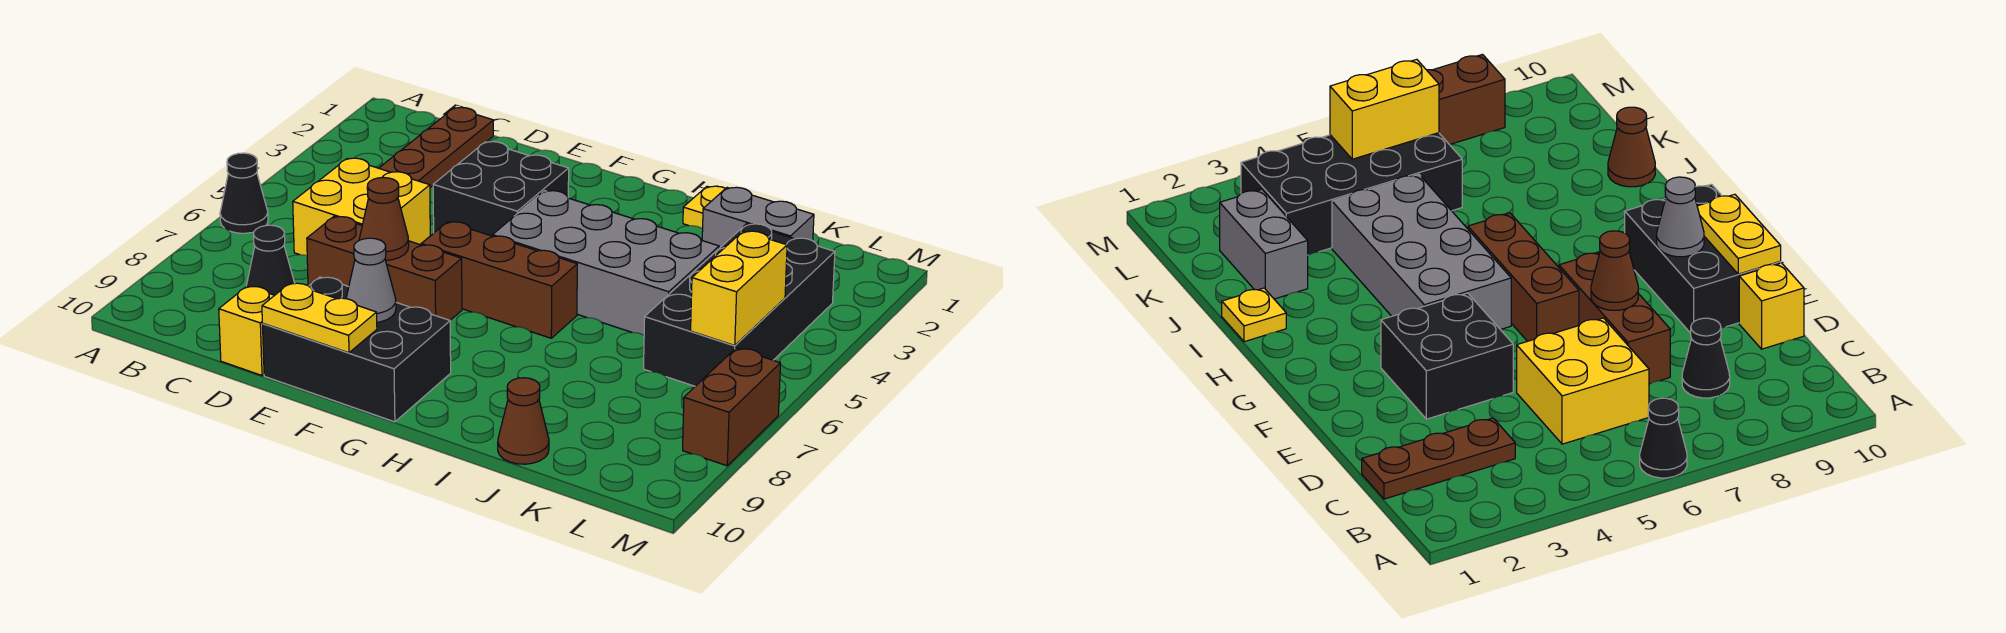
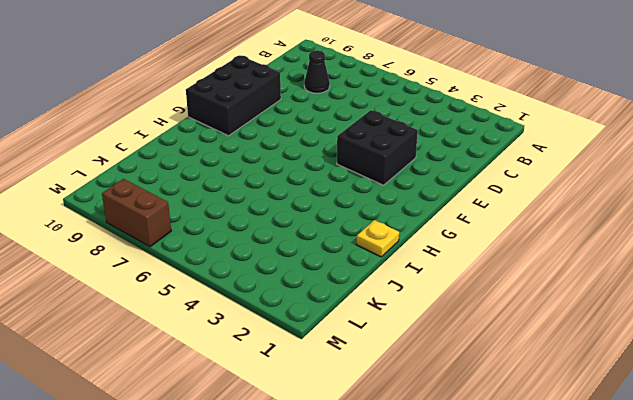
none -> black cone A6 level 1
none -> brown plate C1:C3 level 1
none -> yellow brick C5:D6 level 1

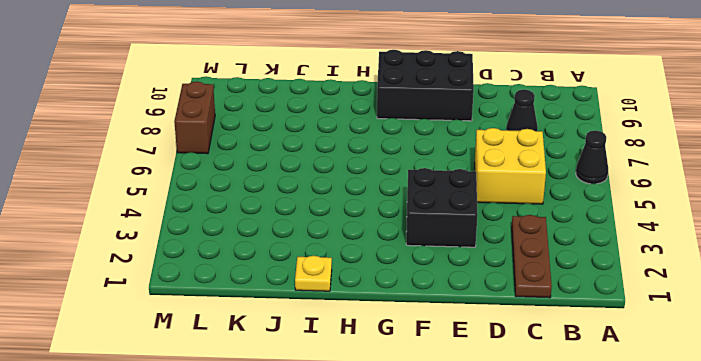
none -> brown brick D7:F7 level 1
none -> yellow brick D10 level 1
none -> brown brick F6:H6 level 1

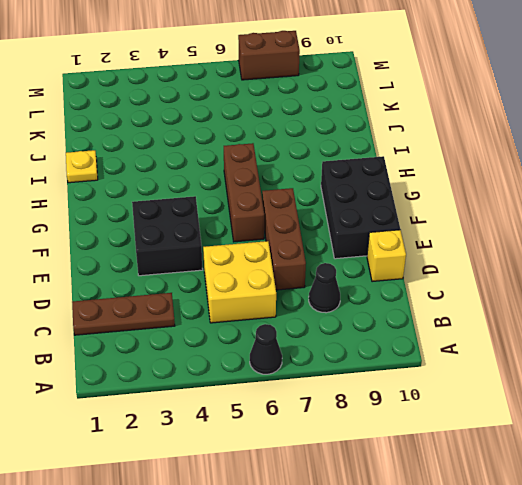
none -> grey brick G4:J5 level 1
none -> grey brick J2:K2 level 1
none -> brown cone J10 level 1

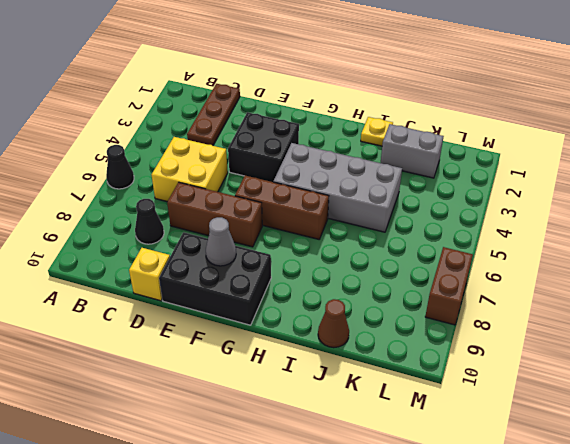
none -> black brick K3:L6 level 1
none -> brown cone E7 level 2
none -> yellow plate E10:F10 level 2

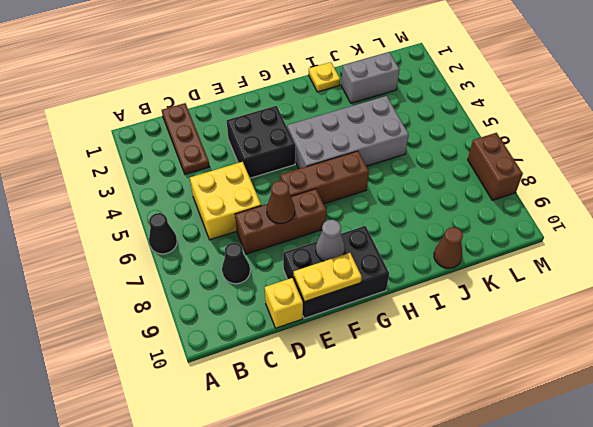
none -> black brick K3:L6 level 1
none -> yellow brick L5:L6 level 2

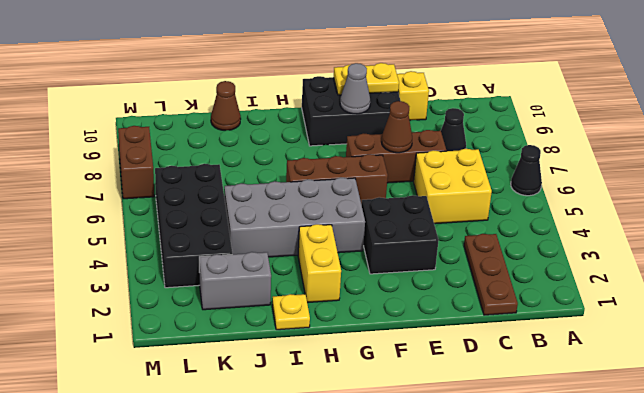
yellow brick H2:H3 level 1 -> yellow brick L5:L6 level 2

